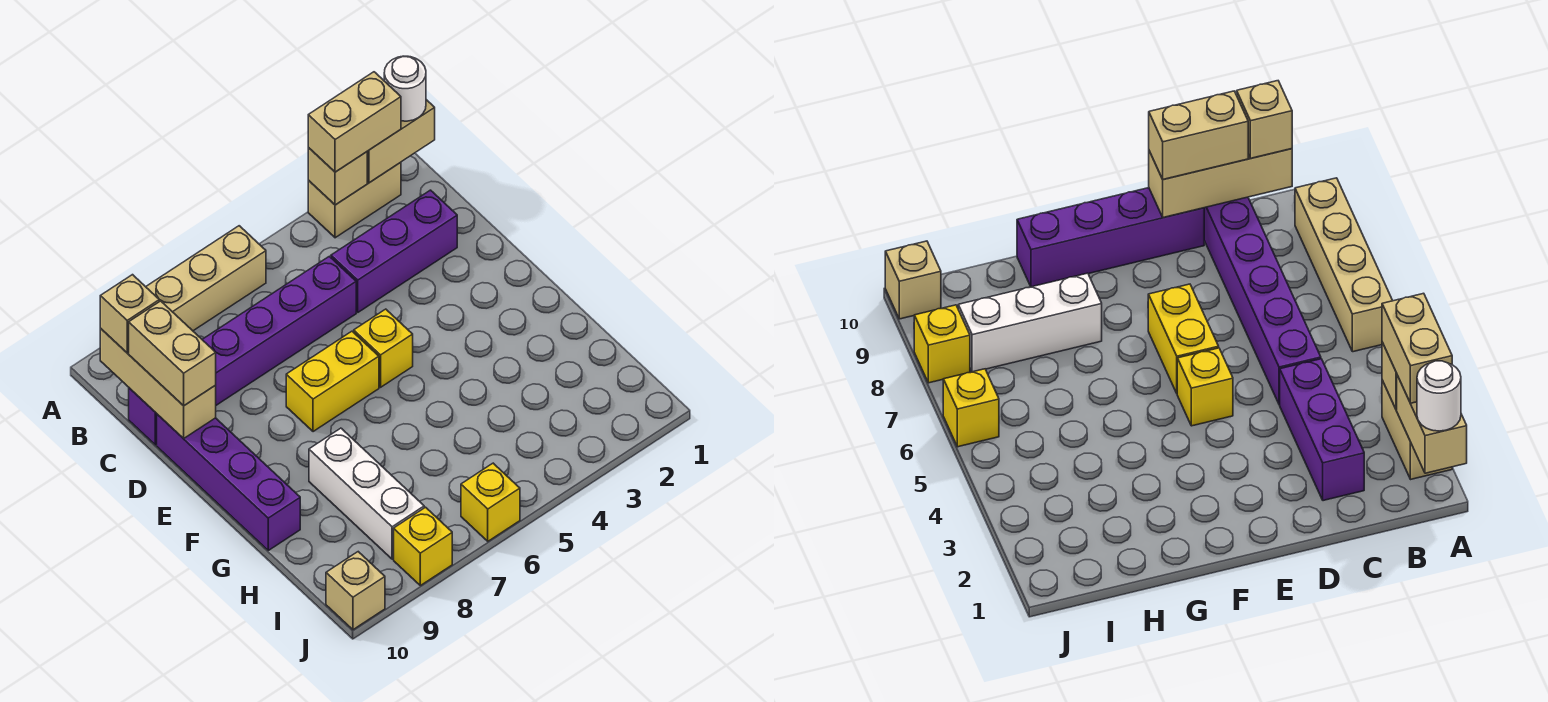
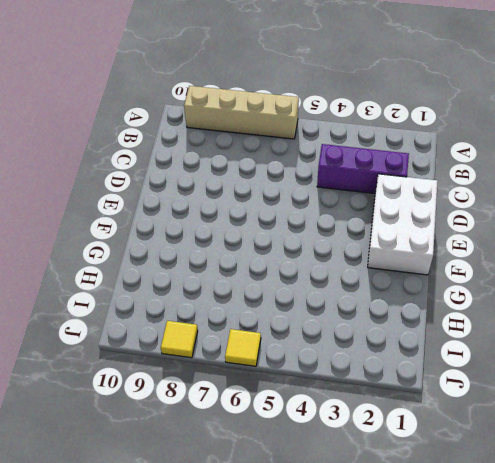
white brick D1:F2 level 1 -> none
yellow tile J6 level 1 -> yellow brick J6 level 1
yellow tile J8 level 1 -> yellow brick J8 level 1
none -> tan brick A2:A3 level 1
none -> purple brick C5:C10 level 1
none -> purple brick D10:G10 level 1

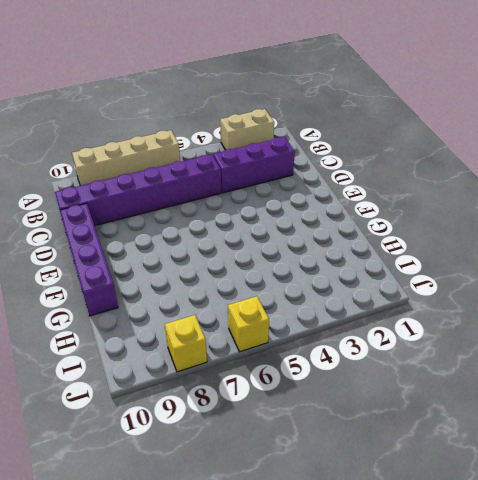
none -> yellow brick E5 level 1
none -> yellow brick E6:E7 level 1
none -> white brick G8:I8 level 1

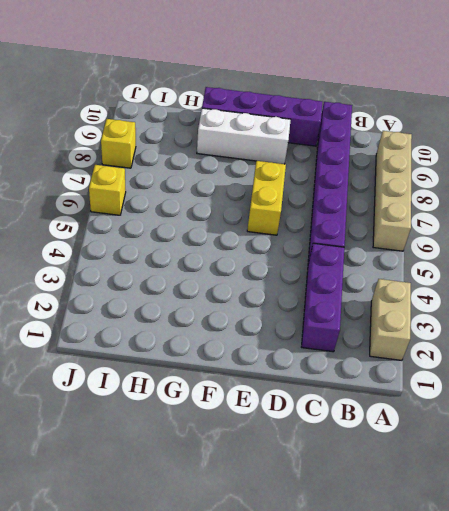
white brick E9:G9 level 1 -> white brick G8:I8 level 1
none -> yellow brick E5 level 1
none -> tan brick J10 level 1
none -> tan brick A1:A2 level 2

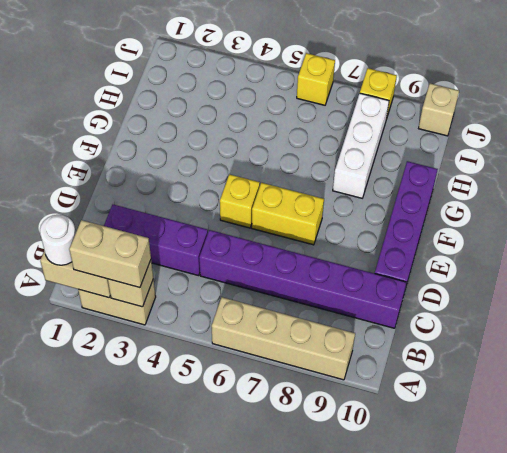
none -> tan brick B10:D10 level 2
none -> tan brick B10 level 3
none -> tan brick C10:D10 level 3

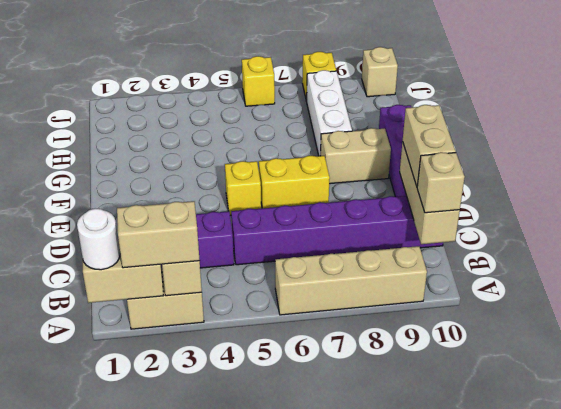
tan brick F8:F9 level 1 -> none

